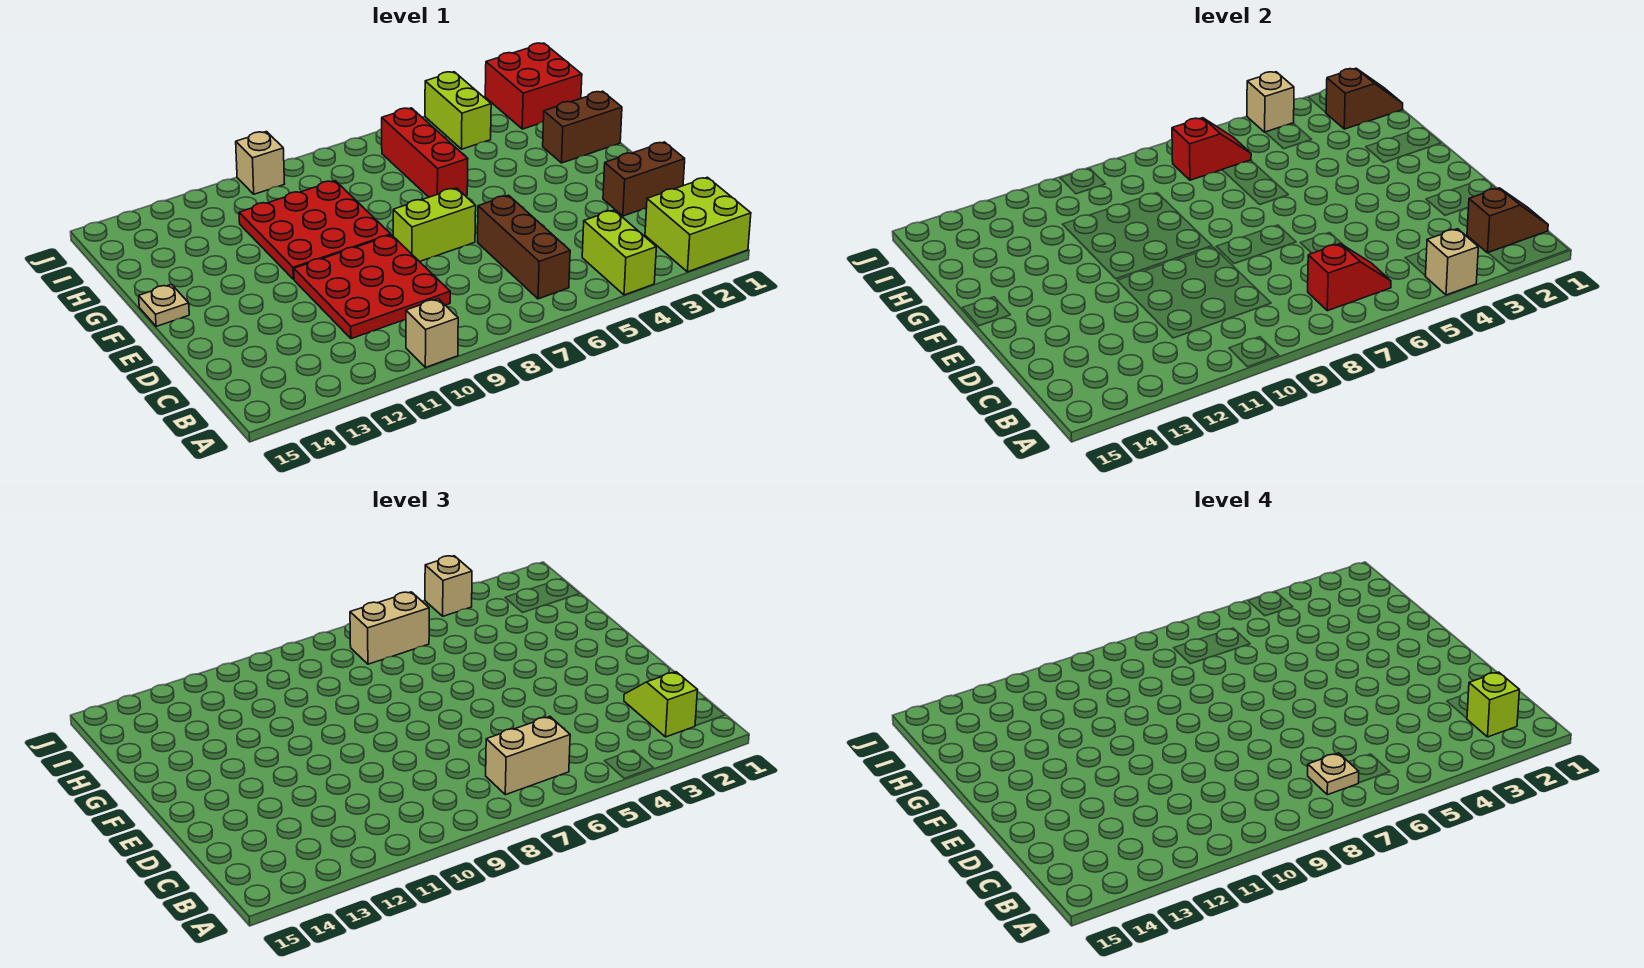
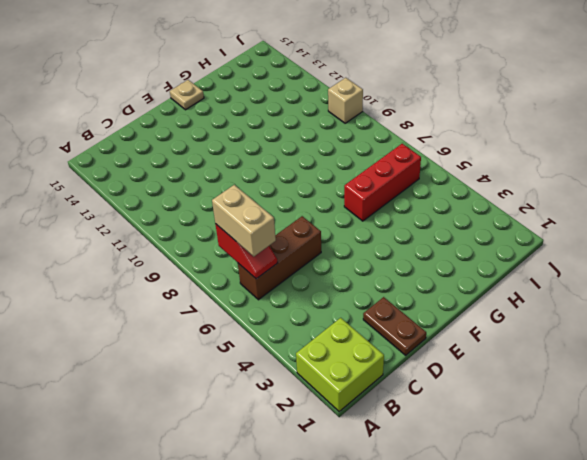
brown plate D1:D2 level 1 -> brown brick D1:D2 level 1
none -> lime brick A4:B4 level 1
none -> tan brick A10 level 1
none -> red plate C9:E11 level 1

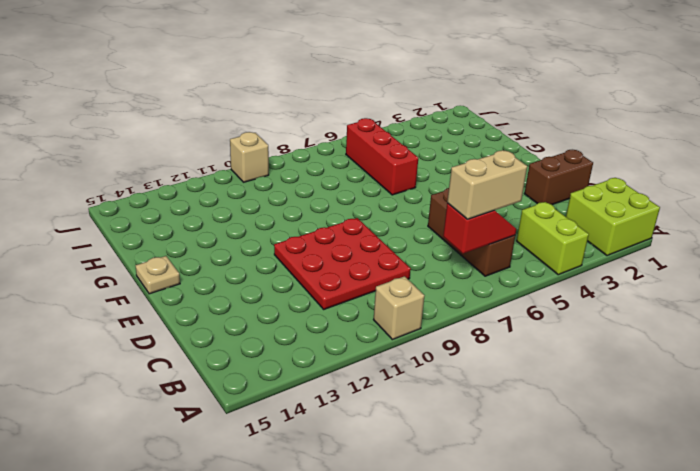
none -> lime brick E7:E8 level 1
none -> red plate F9:H11 level 1
none -> brown brick G1:G2 level 1

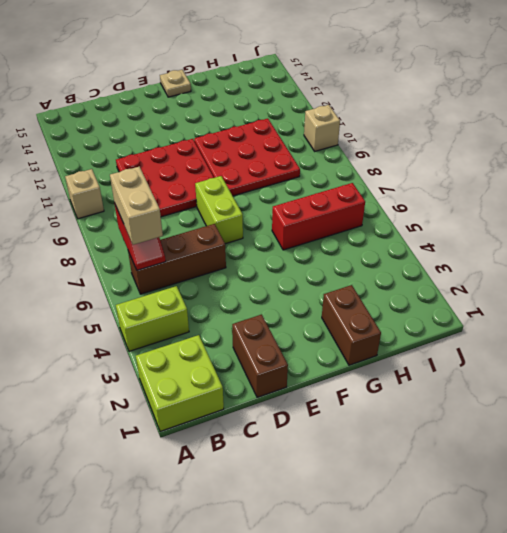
none -> red brick I1:J2 level 1
none -> lime brick I4:J4 level 1
none -> tan brick A4 level 2

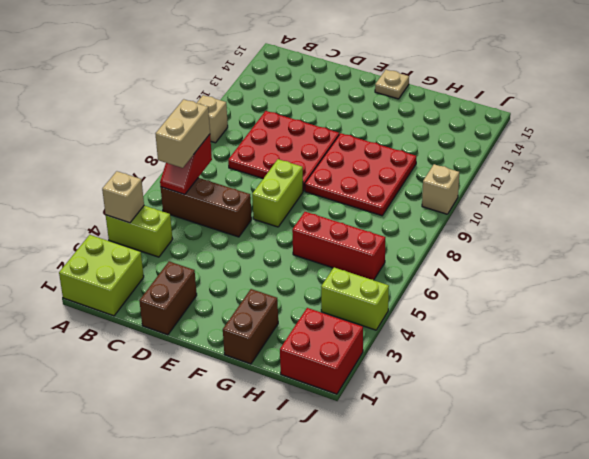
none -> brown slope B1:B2 level 2 top 2
none -> brown slope I1:I2 level 2 top 2
none -> red slope I6:I7 level 2 top 7

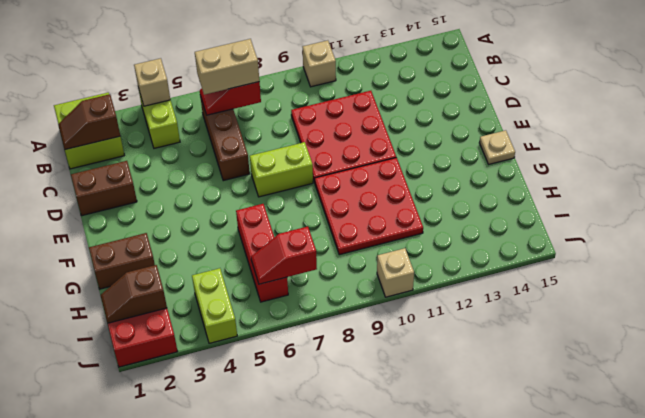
none -> tan brick J4 level 2
none -> lime slope B2:C2 level 3 top B
none -> tan brick I6:I7 level 3

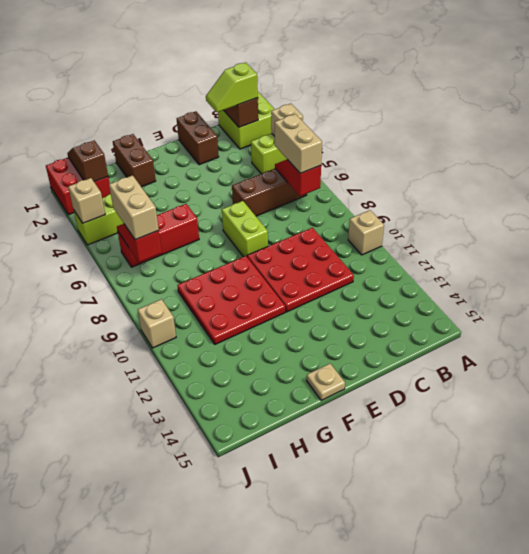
none -> tan brick J4 level 3
none -> lime brick B2 level 4
none -> tan plate B7 level 4

